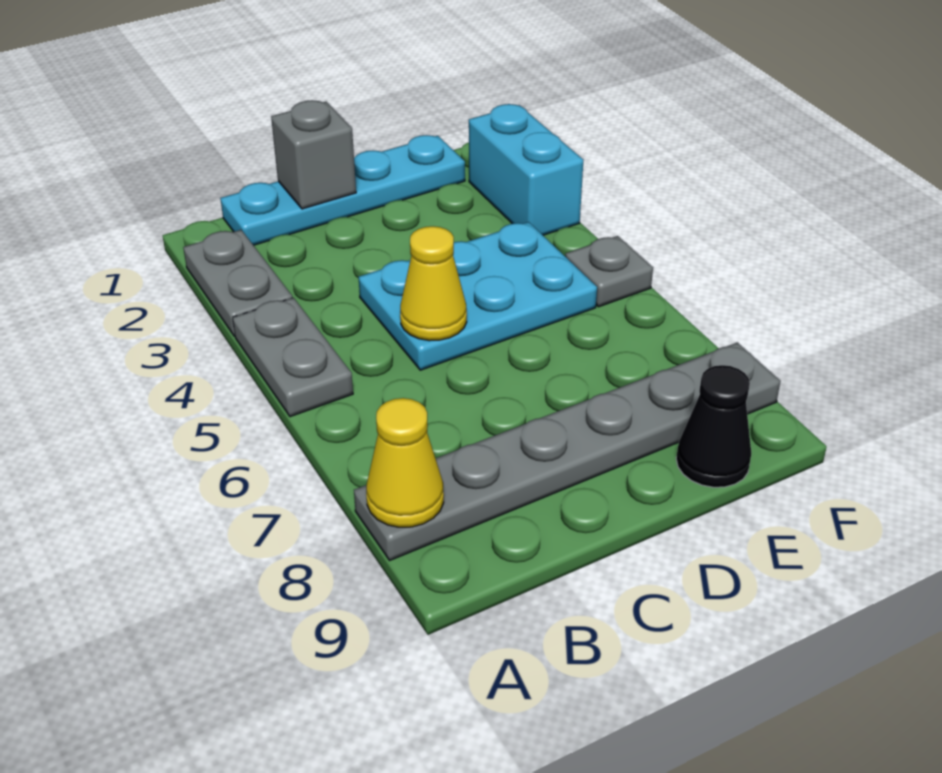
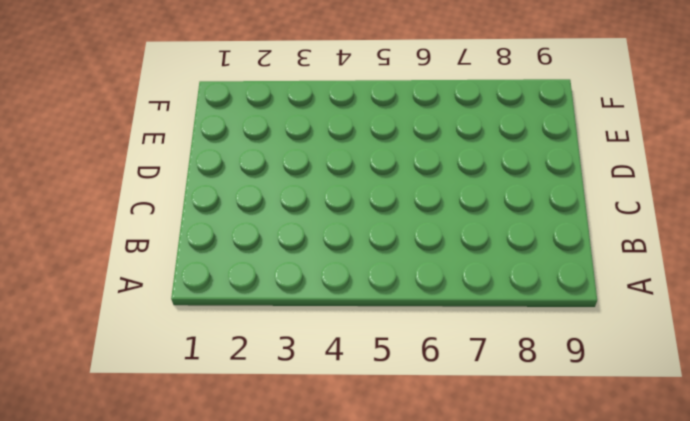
none -> grey plate A2:A3 level 1
none -> grey plate A4:A5 level 1

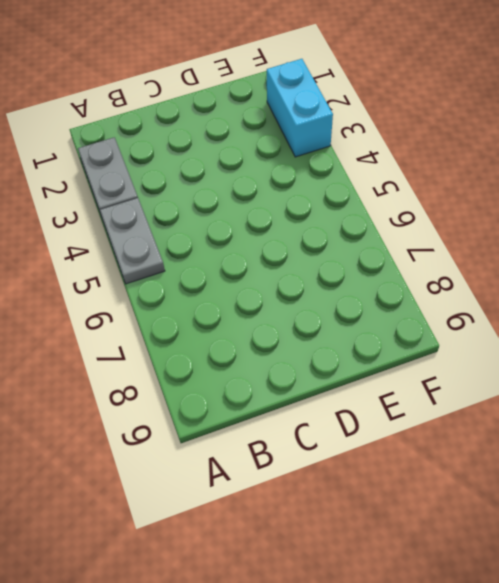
none -> grey plate A8:F8 level 1
none -> cyan plate B1:E1 level 1

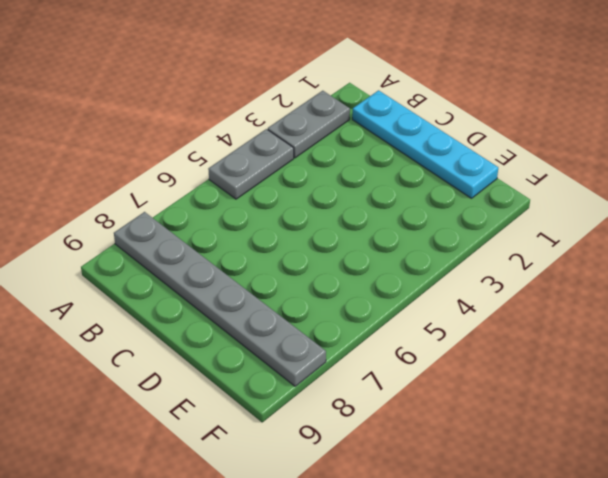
none -> cyan plate C4:E5 level 1
none -> black cone E9 level 1

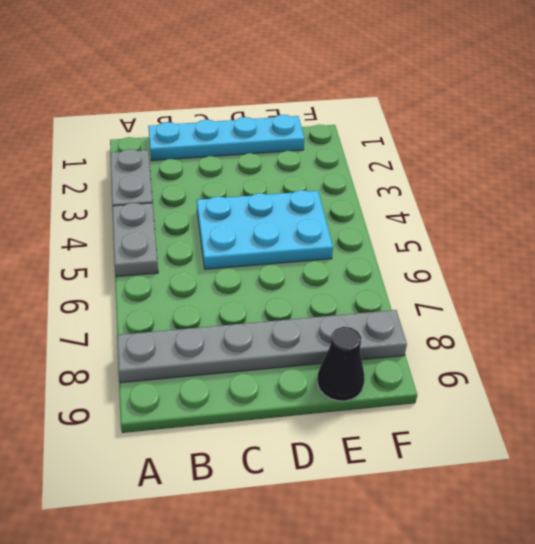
none -> cyan brick F2:F3 level 1
none -> grey plate F5 level 1

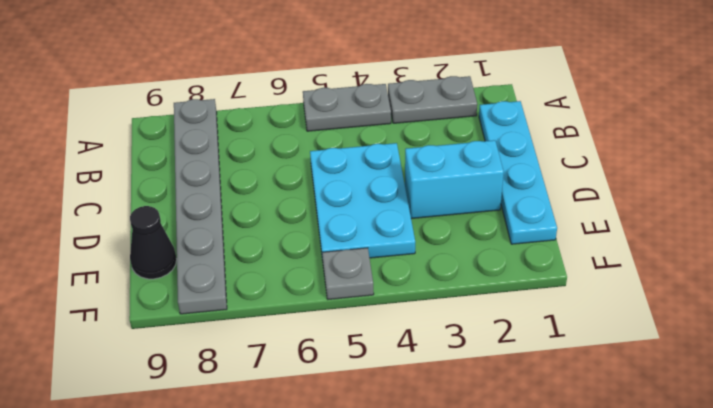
cyan brick D2:D3 level 1 -> cyan brick F2:F3 level 1
none -> yellow cone A8 level 2
none -> grey brick C1 level 2

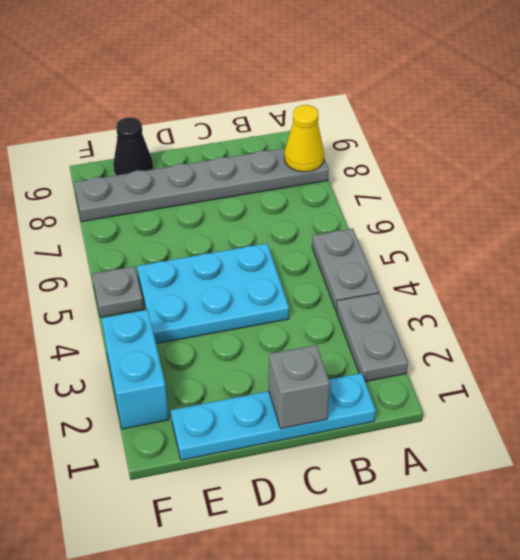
none -> yellow cone C5 level 2

